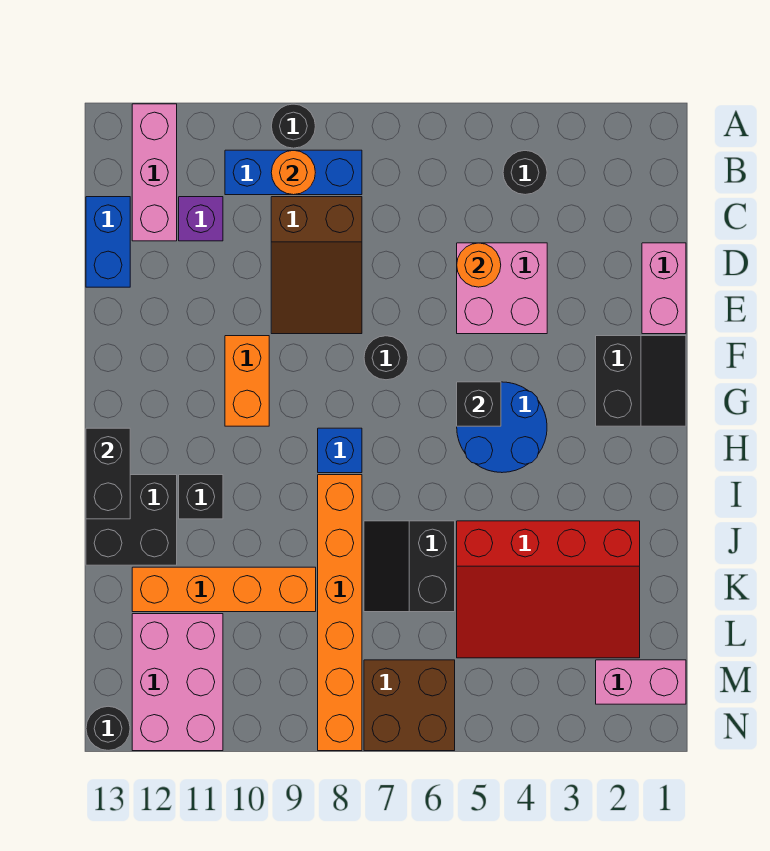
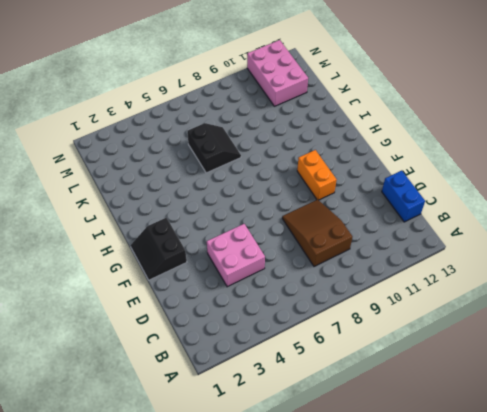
none -> black round brick A9 level 1
none -> pink brick A12:C12 level 1
none -> black round brick B4 level 1

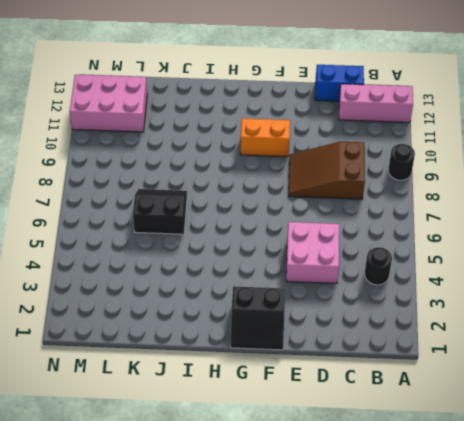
none -> blue brick B8:B10 level 1
none -> purple brick C11 level 1
none -> pink brick D1:E1 level 1

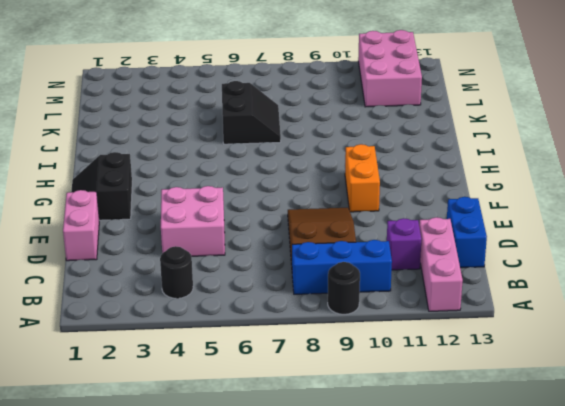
none -> black round brick F7 level 1
none -> blue round brick G4:H5 level 1
none -> blue brick H8 level 1

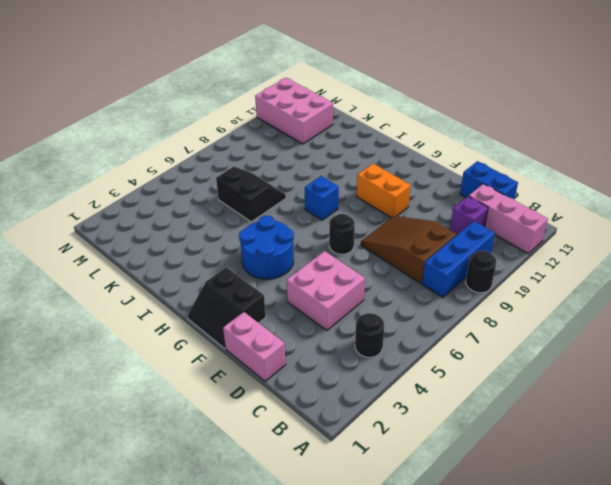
none -> orange brick I8:N8 level 1
none -> black brick I11 level 1
none -> black brick I12:J13 level 1

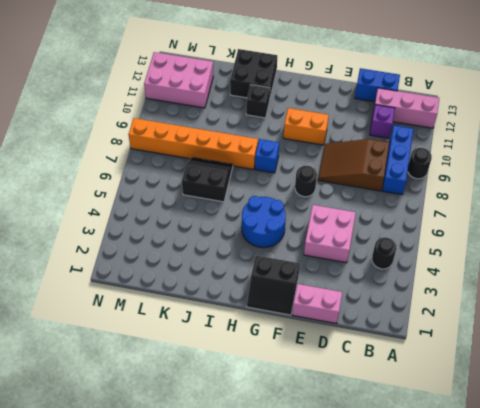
none -> red slope J2:L5 level 1 top J
none -> orange brick K9:K12 level 1
none -> pink brick M1:M2 level 1

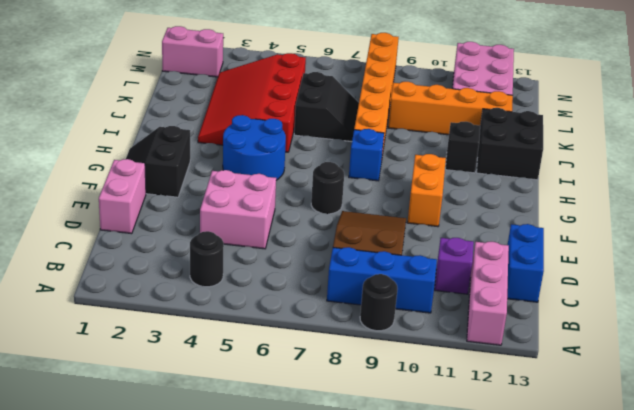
red slope I3:L5 level 1 top 5 -> red slope J2:L5 level 1 top J
none -> brown brick M6:N7 level 1
none -> black round brick N13 level 1
none -> orange round brick B9 level 2

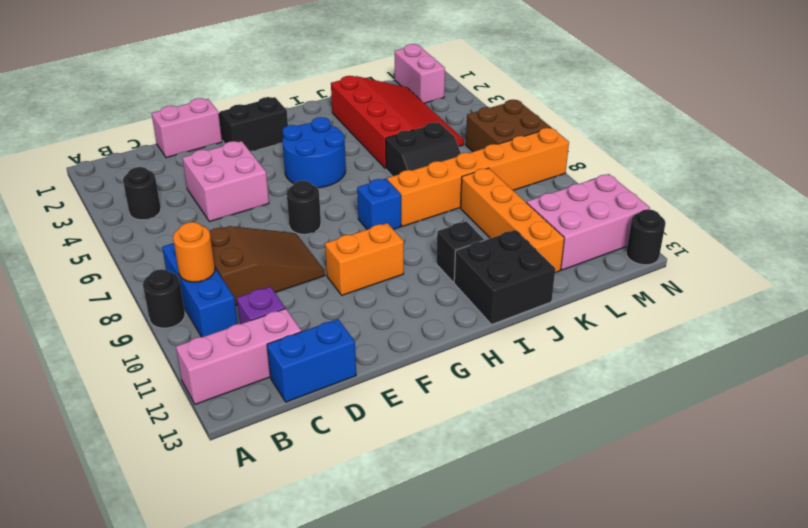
none -> orange round brick D5 level 2
none -> black brick G5 level 2
none -> black brick H13:I13 level 2

